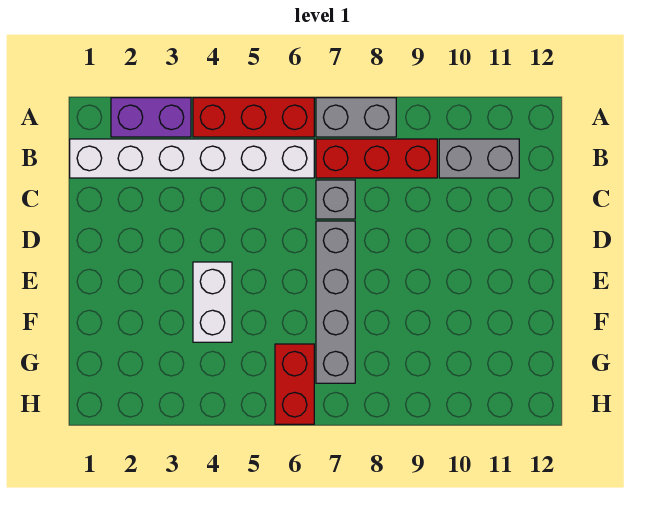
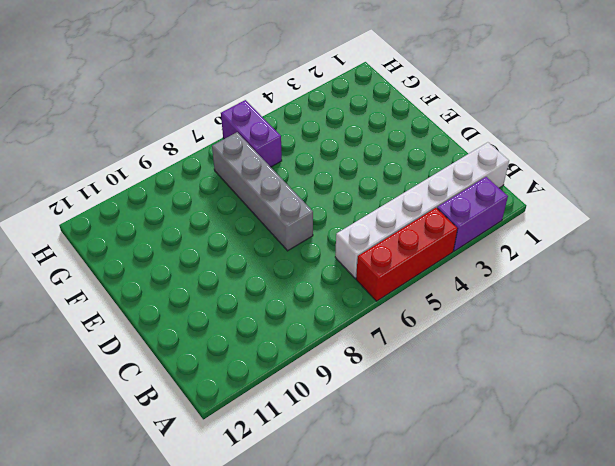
purple brick G6:H6 level 1 -> red brick G6:H6 level 1
none -> grey brick A7:A8 level 1
none -> red brick B7:B9 level 1

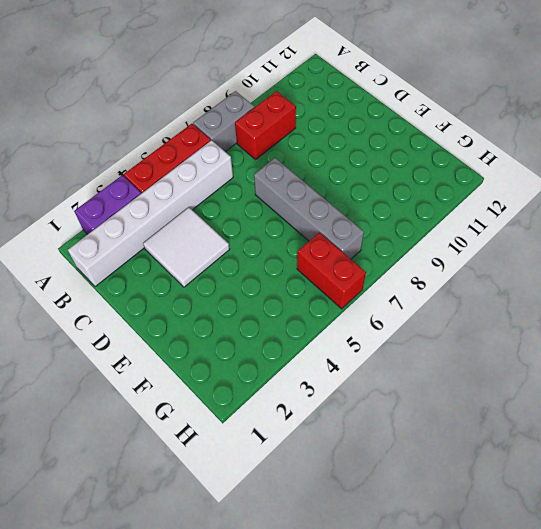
red brick B8:B9 level 1 -> red brick B7:B9 level 1
white tile C3:D4 level 1 -> none
none -> grey brick B10:B11 level 1
none -> grey brick C7 level 1

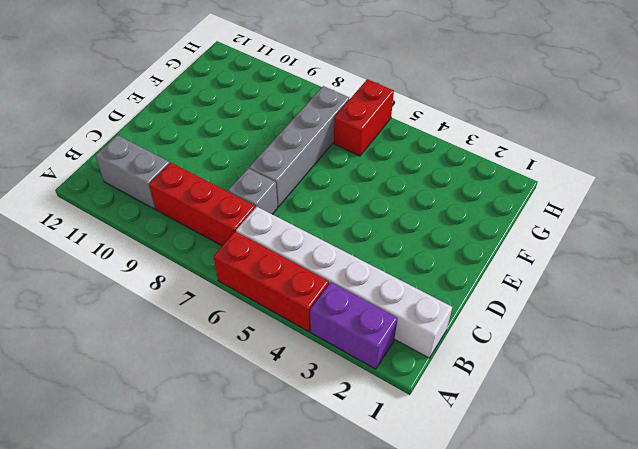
none -> grey brick A7:A8 level 1
none -> white brick E4:F4 level 1

